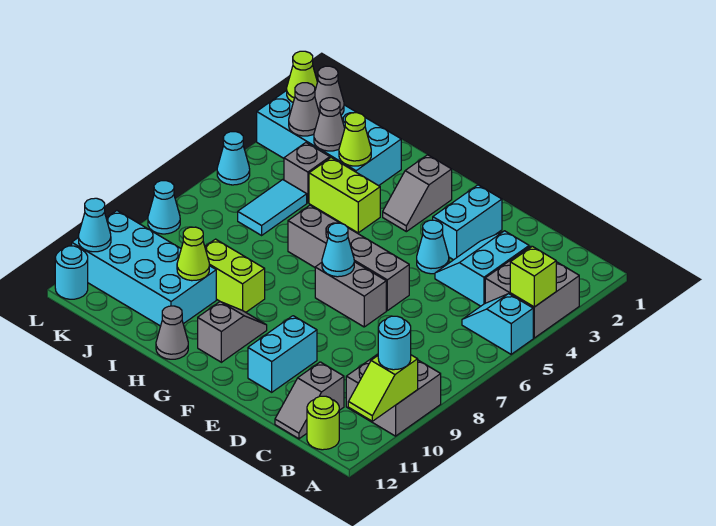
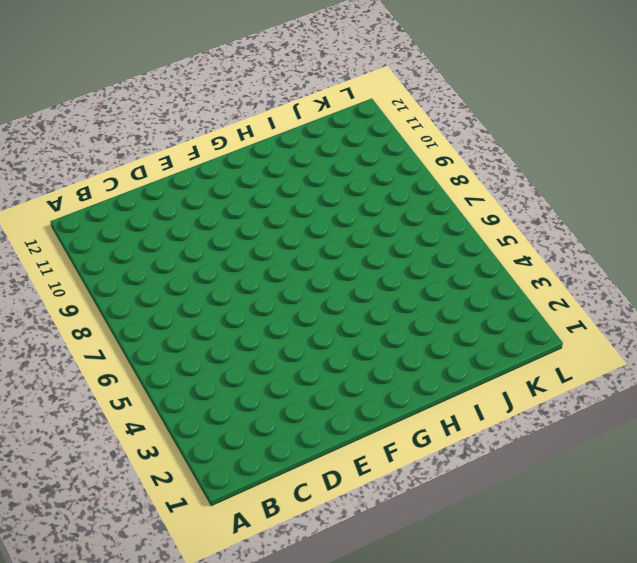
none -> grey brick A3:B4 level 1
none -> cyan slope A5:B5 level 1 top A
none -> grey brick A9:B10 level 1
none -> lime round brick B12 level 1

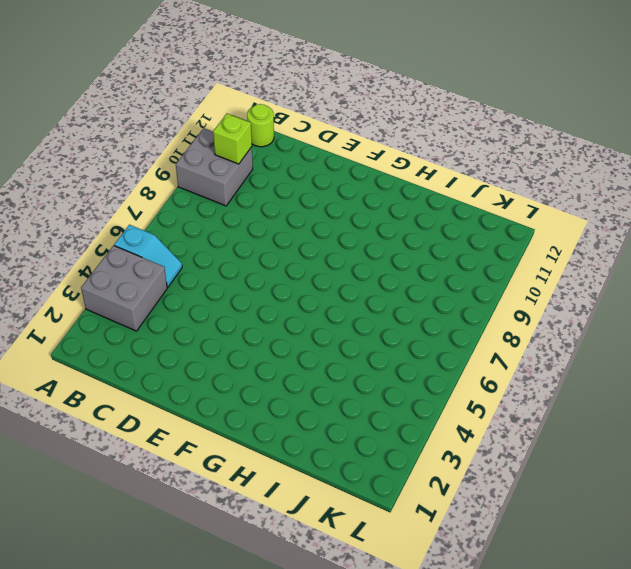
lime brick B10 level 2 -> lime brick A4 level 2
none -> cyan slope C3:D4 level 1 top C
none -> grey slope C11:C12 level 1 top 11
none -> cyan brick E2:E3 level 1
none -> cyan cone E4 level 1

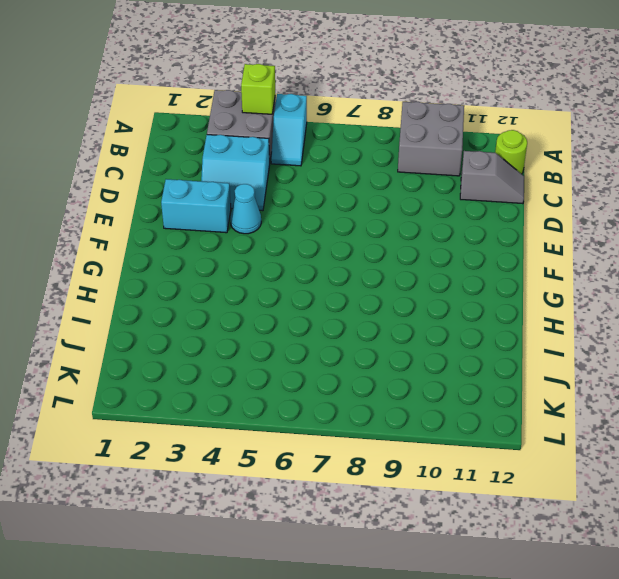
none -> grey brick E6:H6 level 1
none -> grey brick E7:F7 level 1
none -> cyan brick E10:E11 level 1
none -> grey slope G2:G3 level 1 top 2

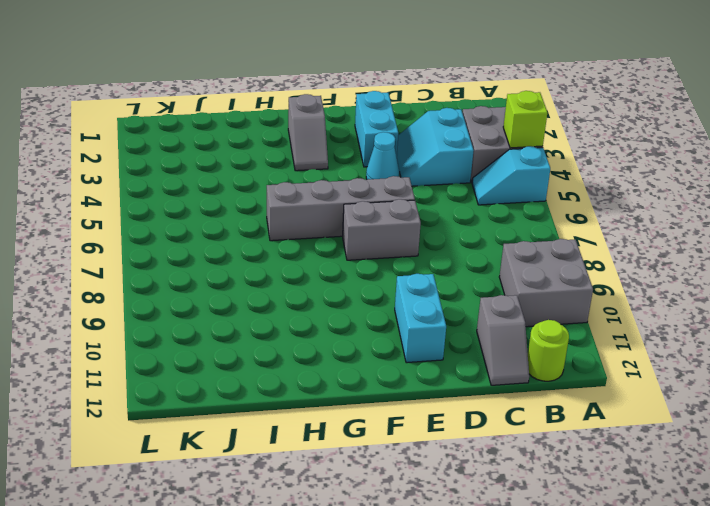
none -> grey slope G10:G11 level 1 top 11
none -> lime brick H4:I4 level 1
none -> lime brick H9:I9 level 1
none -> grey cone H12 level 1

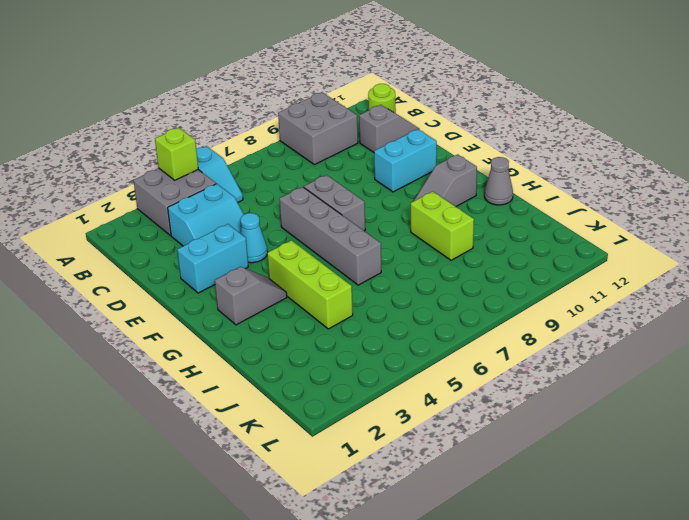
lime brick G4:I4 level 1 -> lime brick H4:I4 level 1
none -> cyan brick I2:L3 level 1
none -> cyan brick I10:L11 level 1
none -> grey brick J4 level 1
none -> cyan tile J5:J6 level 1

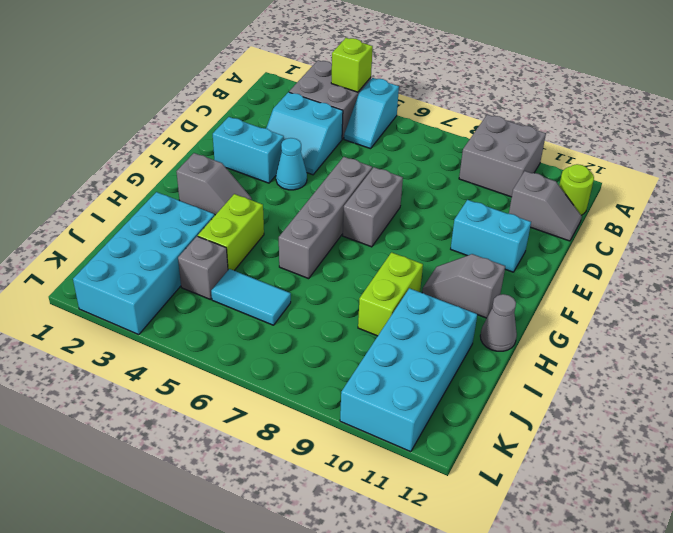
none -> cyan cone L5 level 1
none -> cyan cone L8 level 1
none -> cyan round brick L12 level 1
none -> lime slope A10:A11 level 2 top 10

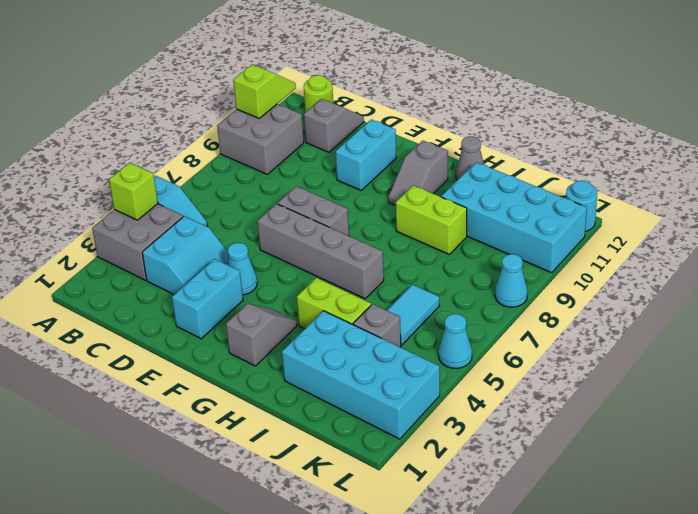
none -> cyan cone F7 level 2
none -> lime cone I3 level 2
none -> lime cone I10 level 2
none -> grey cone J3 level 2

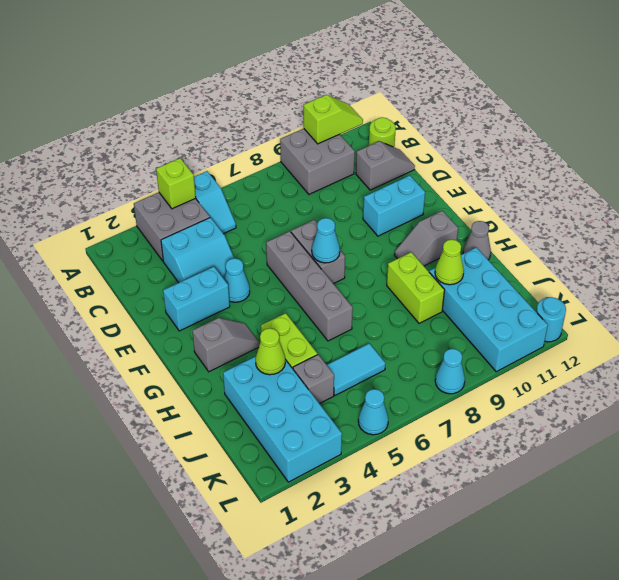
none -> grey cone J3 level 2
none -> grey cone K2 level 2
none -> grey cone K3 level 2
none -> lime cone L2 level 2

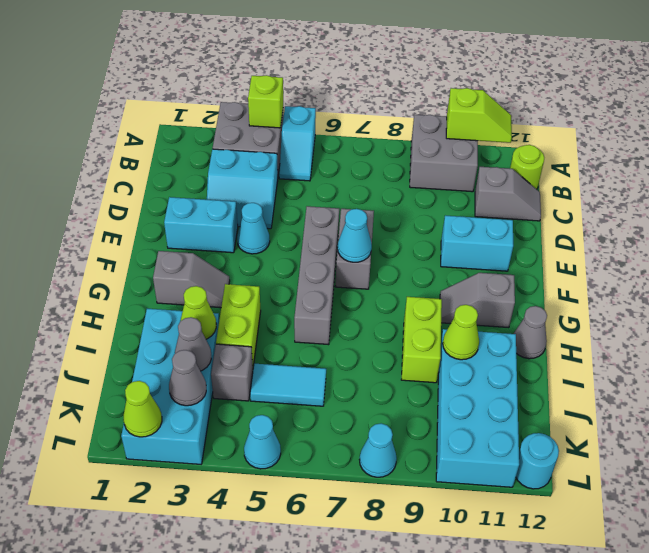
none -> grey cone K2 level 2
none -> cyan cone L11 level 2
none -> cyan round brick A10 level 3

